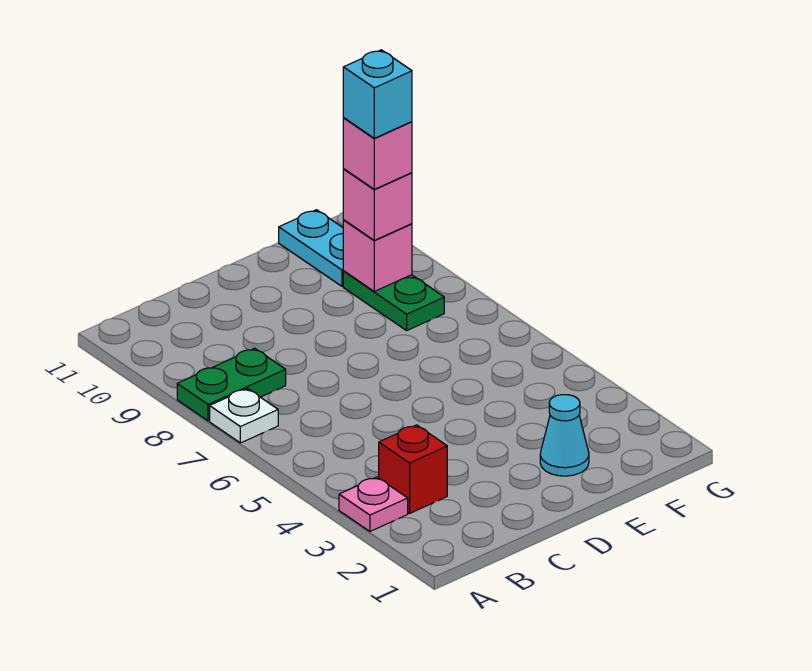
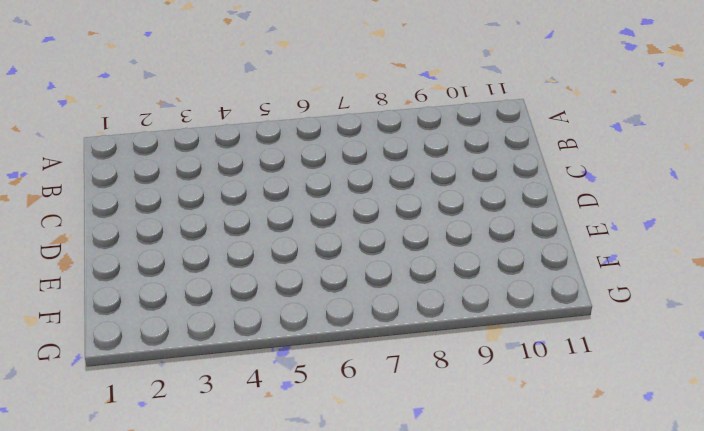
none -> pink plate A3 level 1
none -> white plate A7 level 1

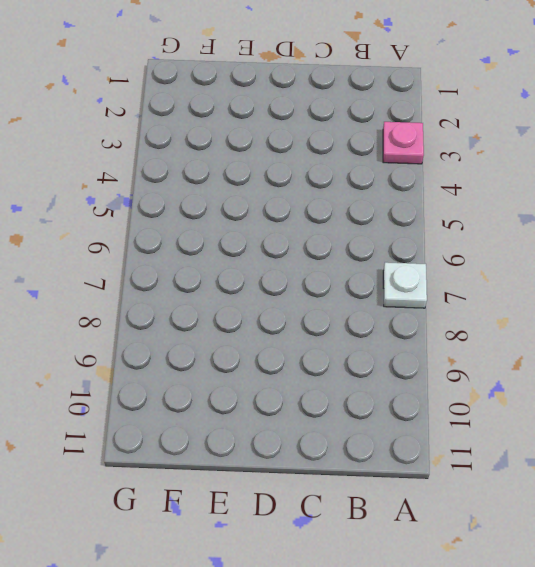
none -> green plate A8:B8 level 1
none -> red brick B3 level 1

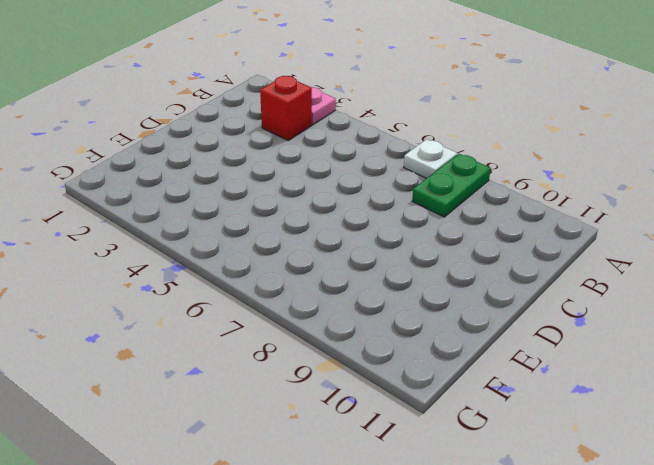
none -> cyan cone E2 level 1
none -> green plate F8:F9 level 1

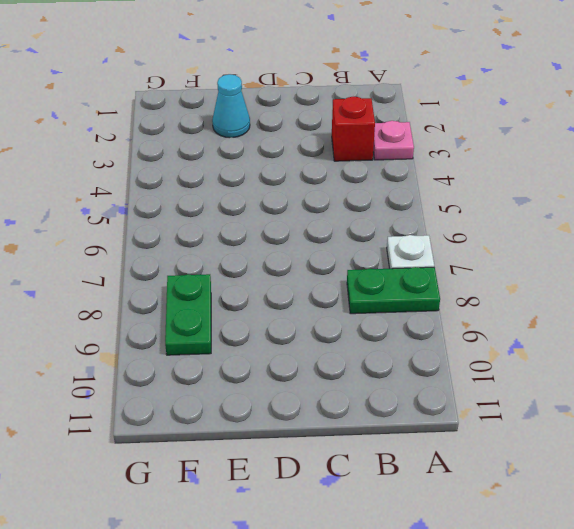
none -> cyan plate F10:F11 level 1
none -> pink brick F9 level 2

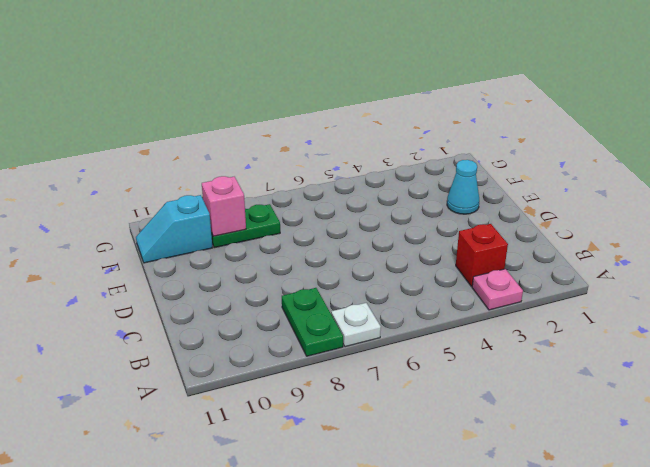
cyan slope F10:F11 level 1 top 10 -> cyan plate F10:F11 level 1
none -> pink brick F9 level 3
none -> pink brick F9 level 4

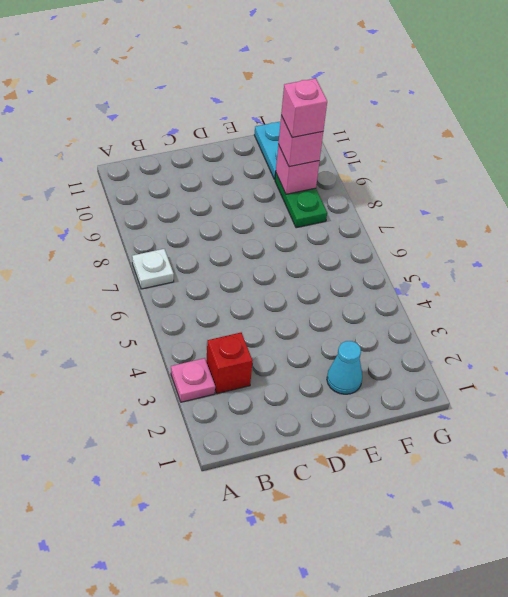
none -> green plate A8:B8 level 1
none -> cyan brick F9 level 5

